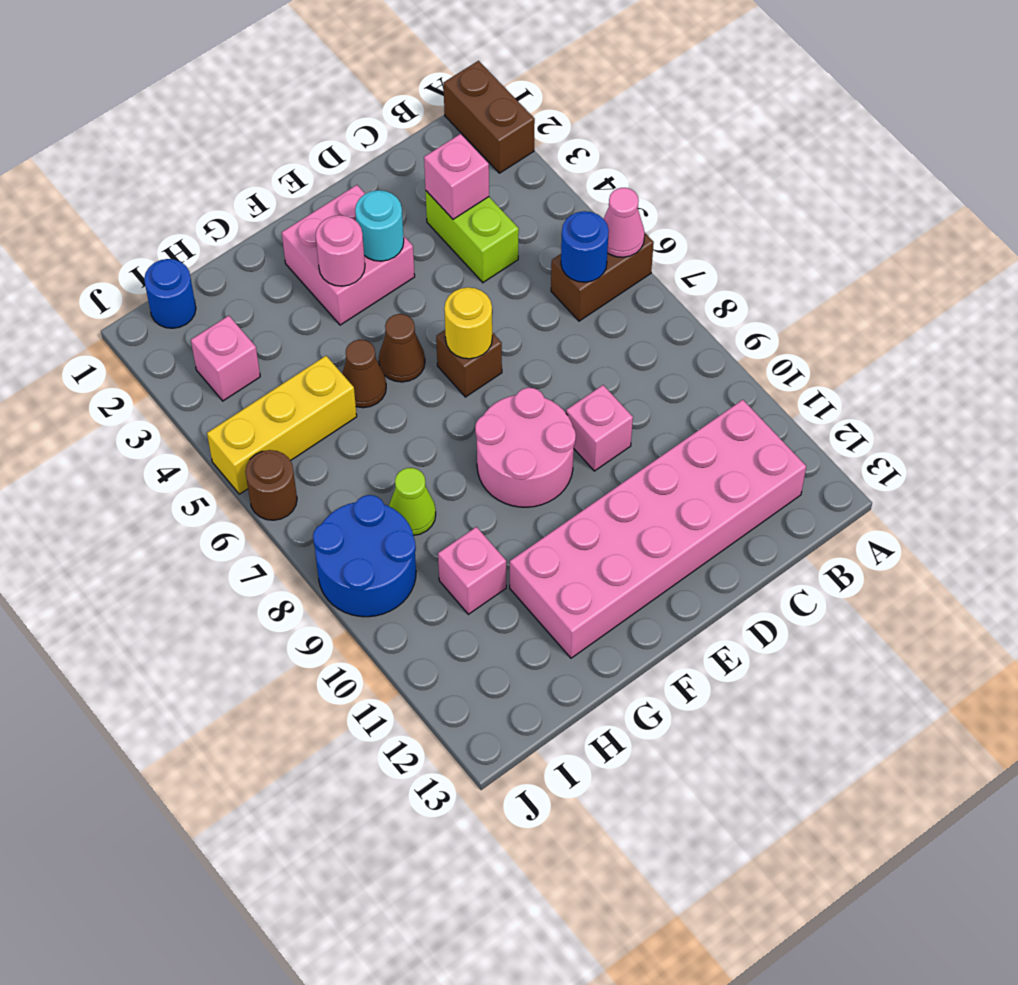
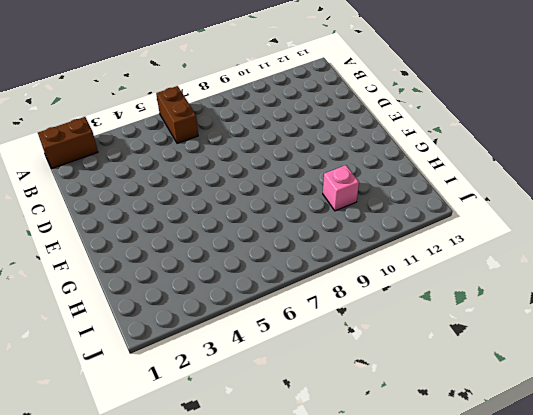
none -> pink brick B11:G12 level 1
none -> lime brick C3:C4 level 1
none -> pink brick D9 level 1

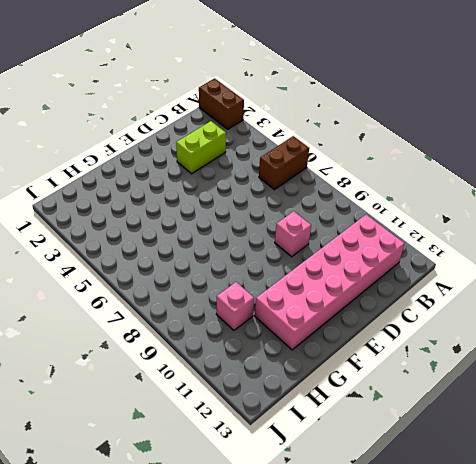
lime brick C3:D3 level 1 -> lime brick C3:C4 level 1
none -> pink brick E2:F3 level 1
none -> brown brick E6 level 1
none -> pink round brick E8:F9 level 1

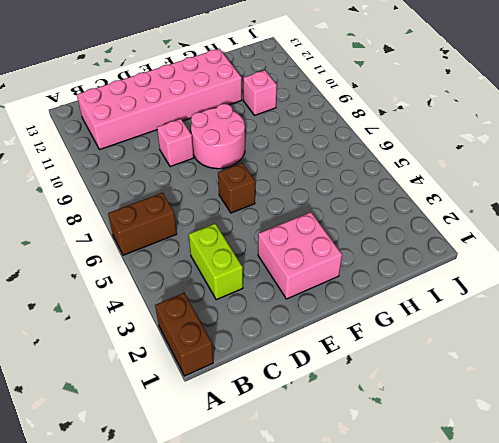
none -> brown cone F5 level 1
none -> brown cone G5 level 1
none -> yellow brick H5:J5 level 1

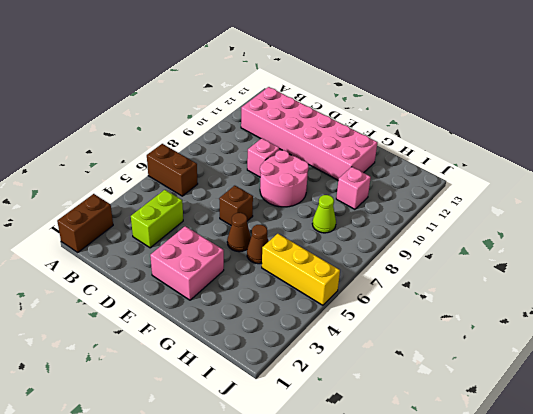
none -> blue round brick I1 level 1
none -> pink brick I3 level 1
none -> blue round brick I8:J9 level 1

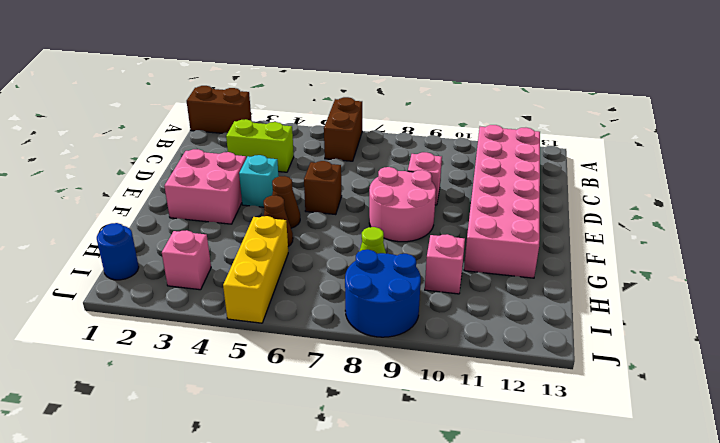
cyan brick E4 level 1 -> none
none -> brown round brick J6 level 1
none -> pink cone A6 level 2
none -> blue round brick B6 level 2

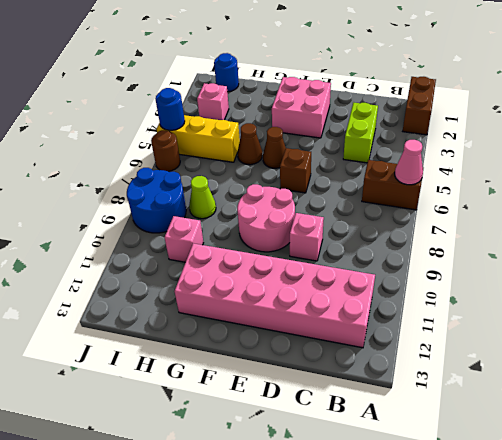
blue round brick J5 level 2 -> blue round brick B6 level 2
none -> pink brick C3 level 2
none -> cyan round brick E3 level 2
none -> yellow round brick E6 level 2

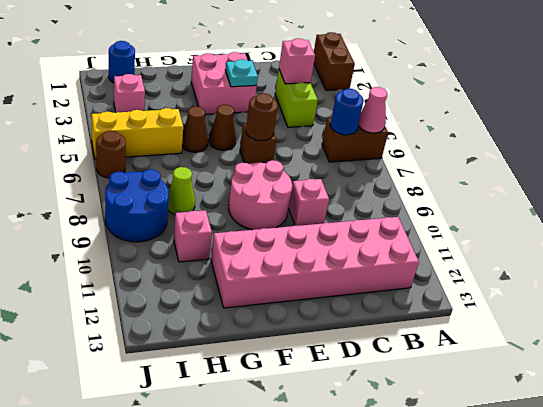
cyan plate E3 level 2 -> cyan round brick E3 level 2
brown round brick E6 level 2 -> yellow round brick E6 level 2
none -> pink round brick F3 level 2

